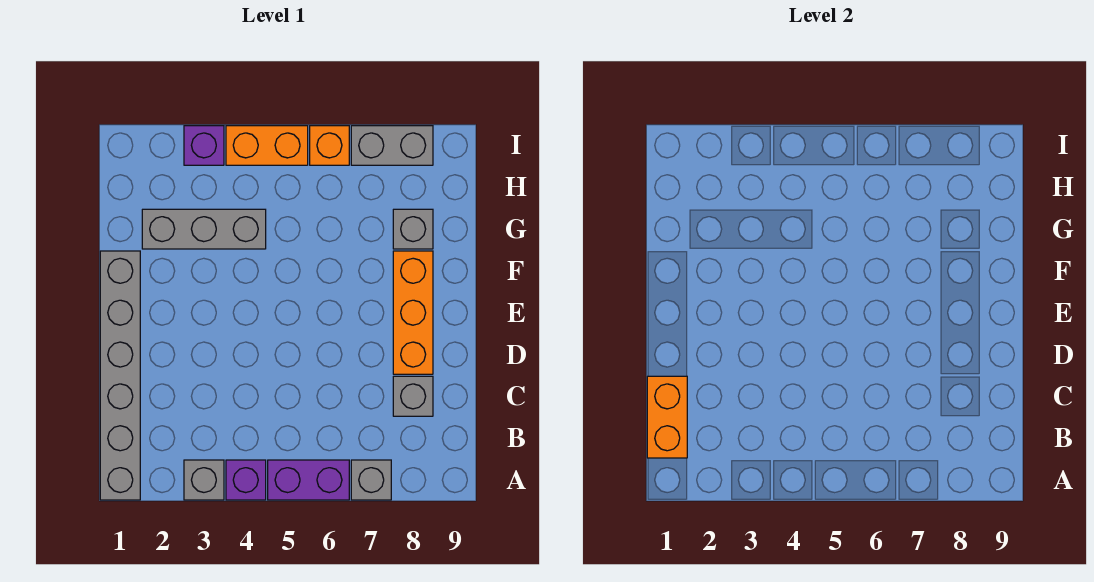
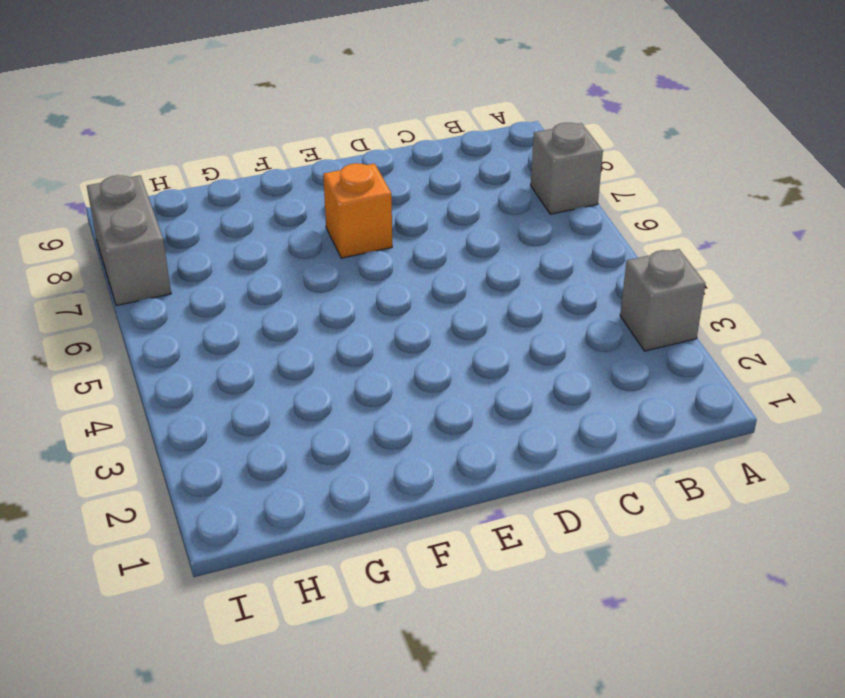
orange brick E7 level 1 -> orange brick I6 level 1
none -> grey brick A1:F1 level 1
none -> purple brick A4 level 1
none -> purple brick A5:A6 level 1

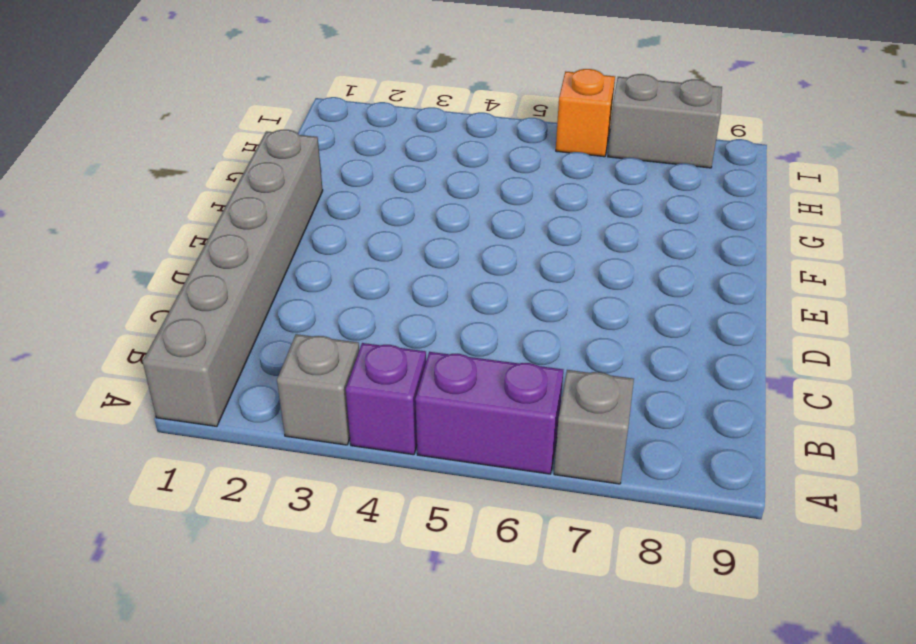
none -> grey brick C8 level 1
none -> orange brick D8:F8 level 1
none -> grey brick G2:G4 level 1

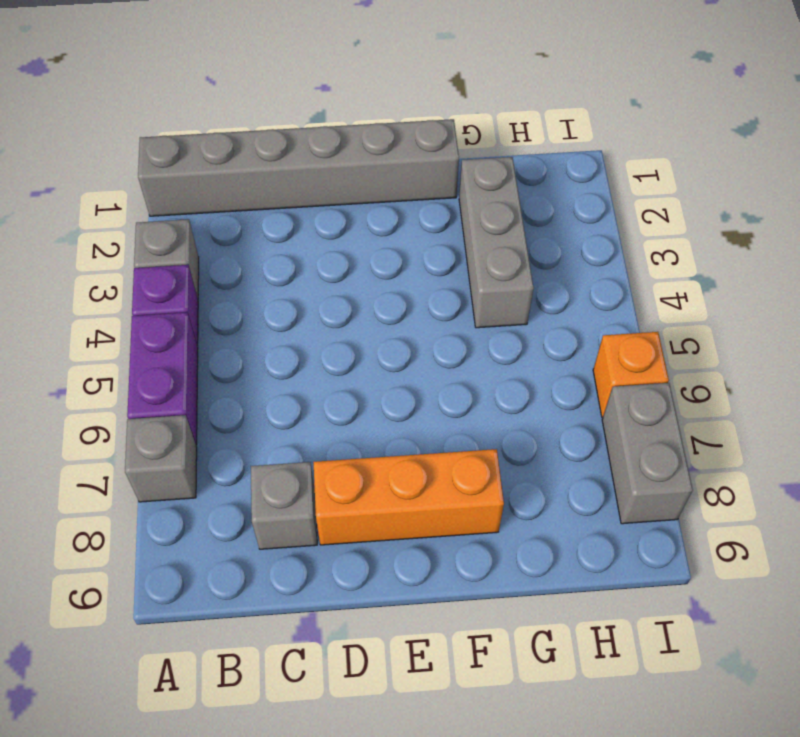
none -> grey brick G8 level 1
none -> purple brick I3 level 1
none -> orange brick I4:I5 level 1

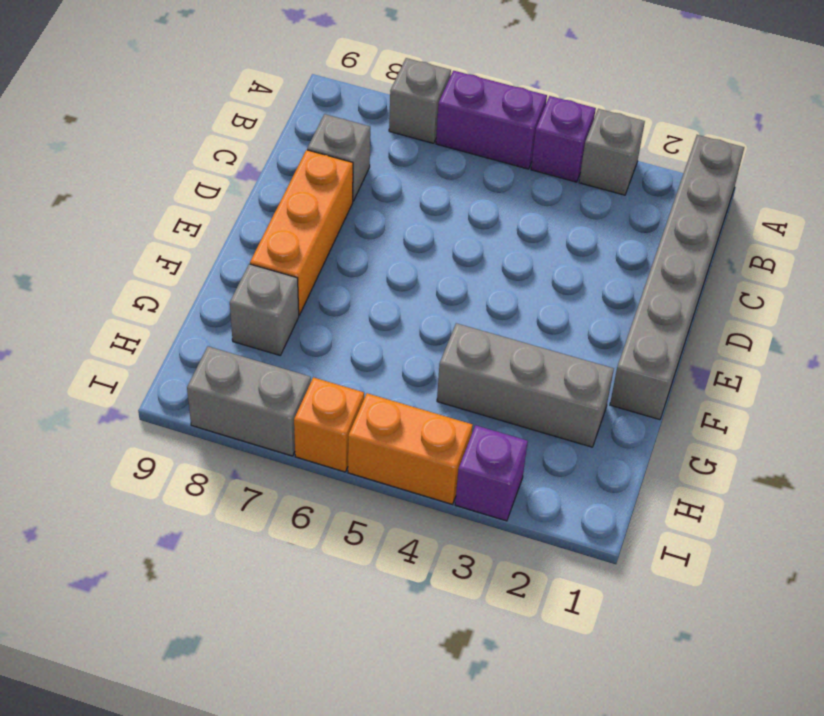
none -> orange brick B1:C1 level 2

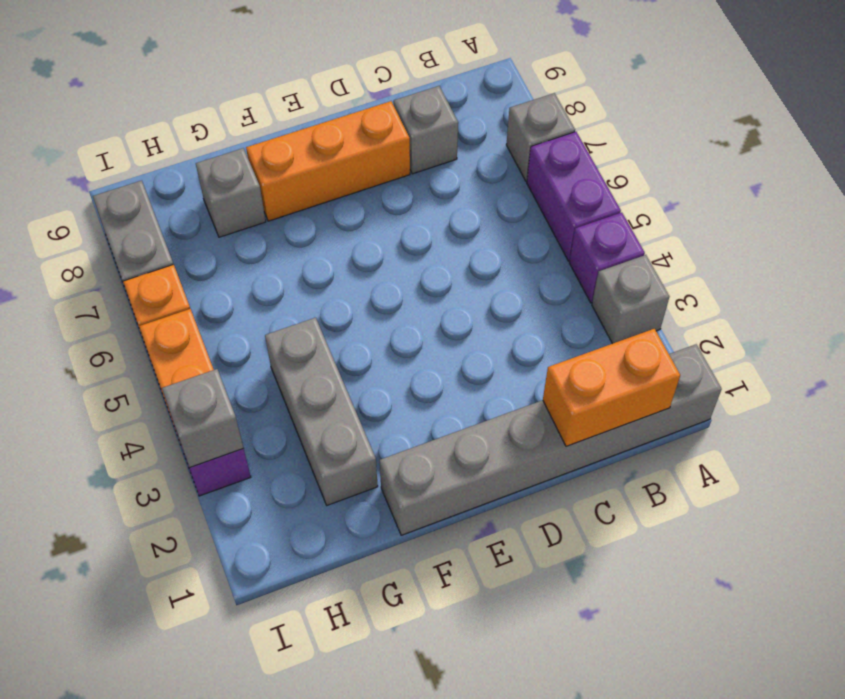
grey brick I3 level 2 -> none

